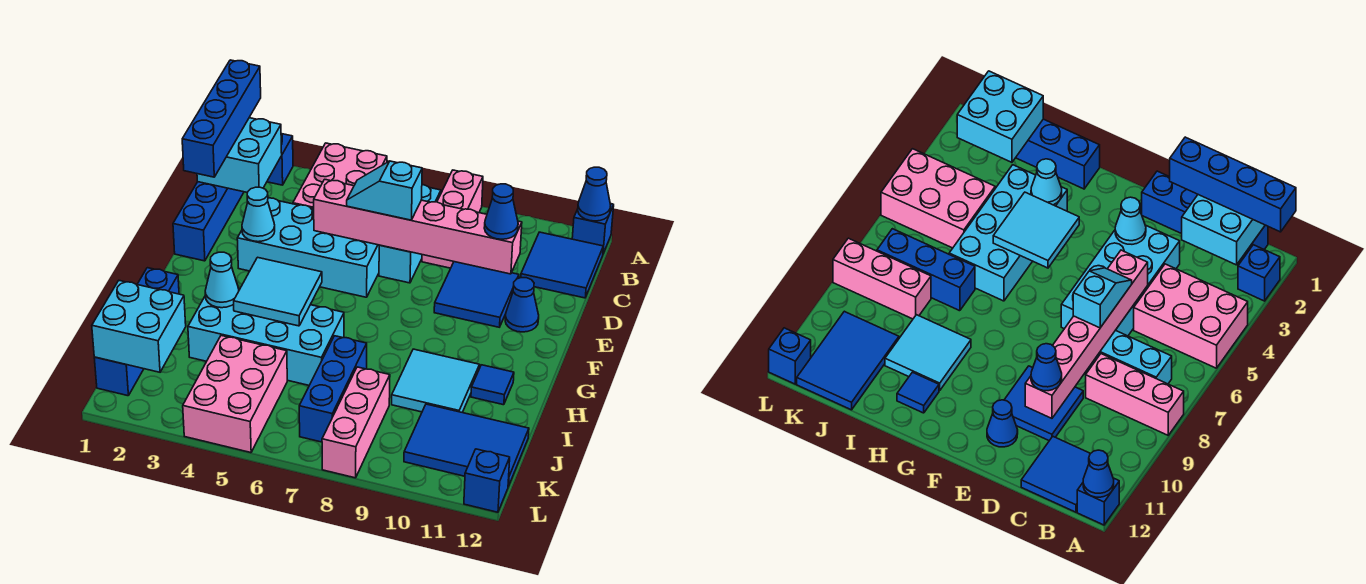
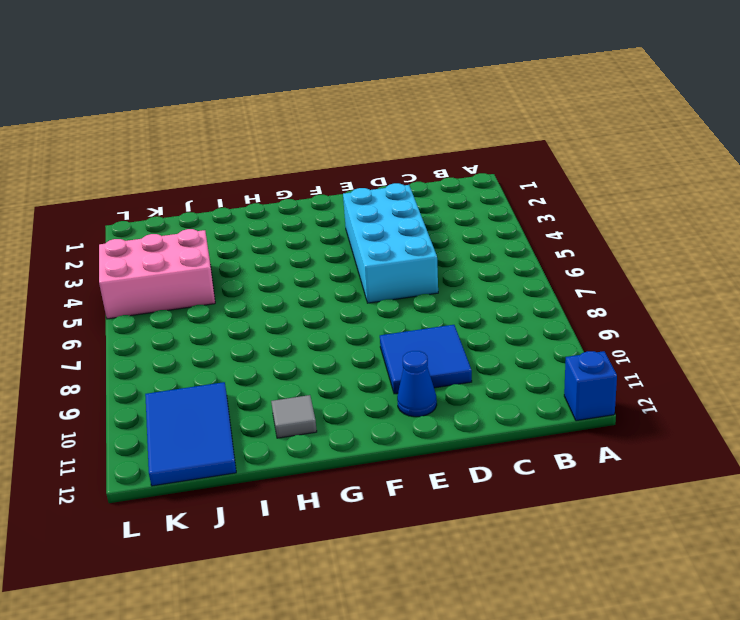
grey tile H11 level 1 -> blue tile H11 level 1
none -> blue brick A2 level 1
none -> pink brick A4:C5 level 1
none -> pink brick A8:C8 level 1

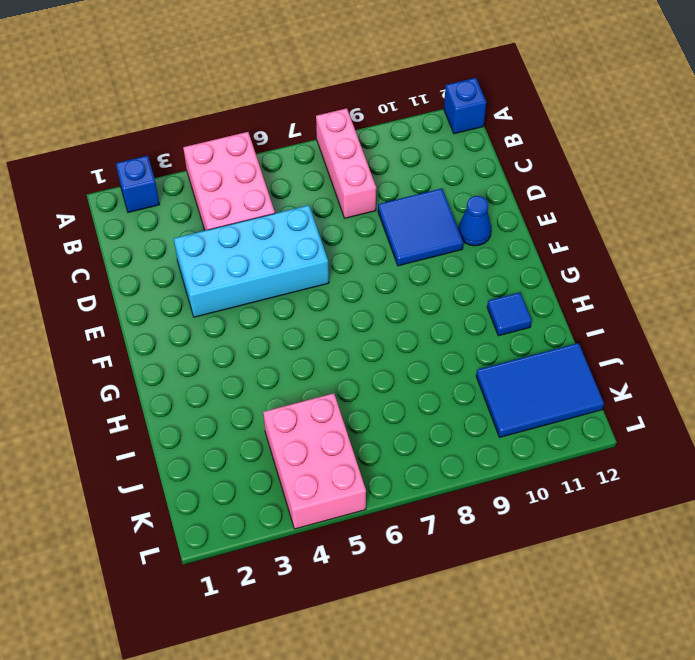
none -> blue brick B1:E1 level 1
none -> cyan brick B7:D7 level 1
none -> blue tile B11:C12 level 1

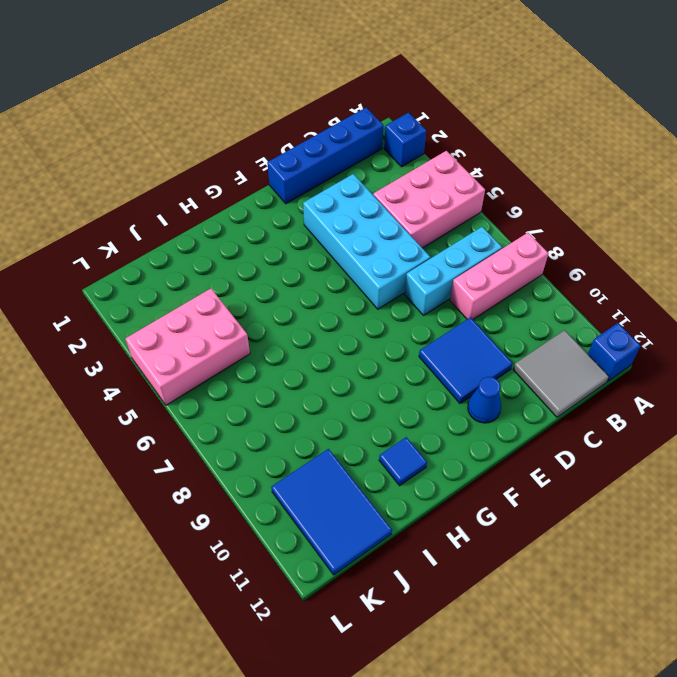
grey tile B11:C12 level 1 -> blue tile B11:C12 level 1
none -> blue brick H1:K1 level 1
none -> cyan brick H3:I6 level 1
none -> cyan tile H9:I10 level 1

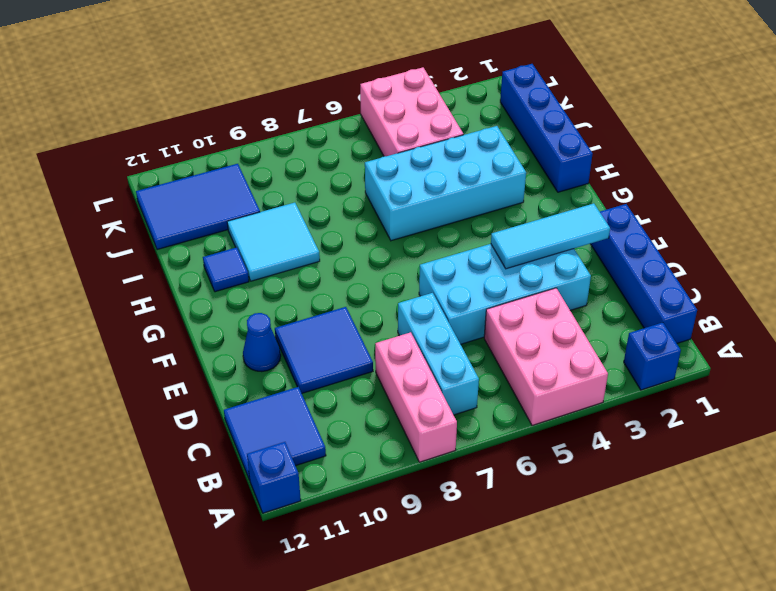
cyan tile E2:E4 level 2 -> cyan cone E3 level 2
none -> blue brick I7:K7 level 1
none -> pink brick J8:L8 level 1
none -> blue brick L12 level 1

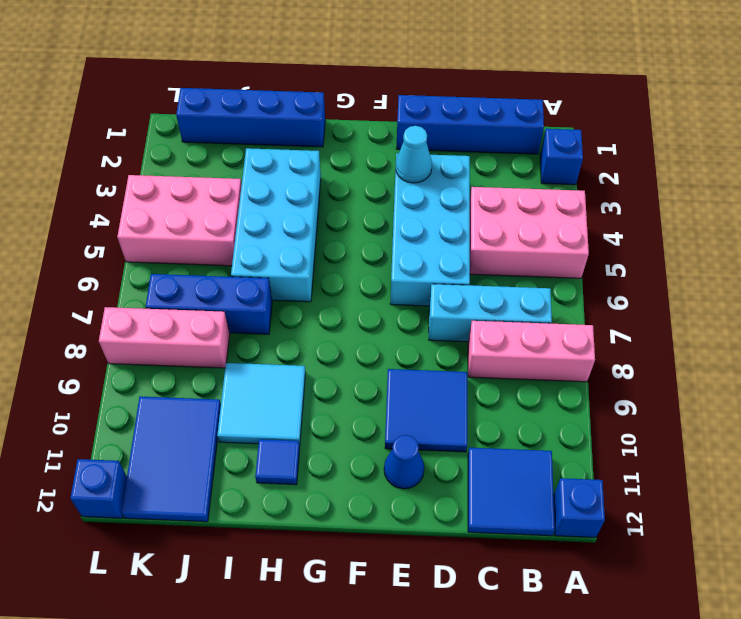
none -> blue cone A12 level 2
none -> cyan brick B1:C2 level 2
none -> pink brick D5:D10 level 2

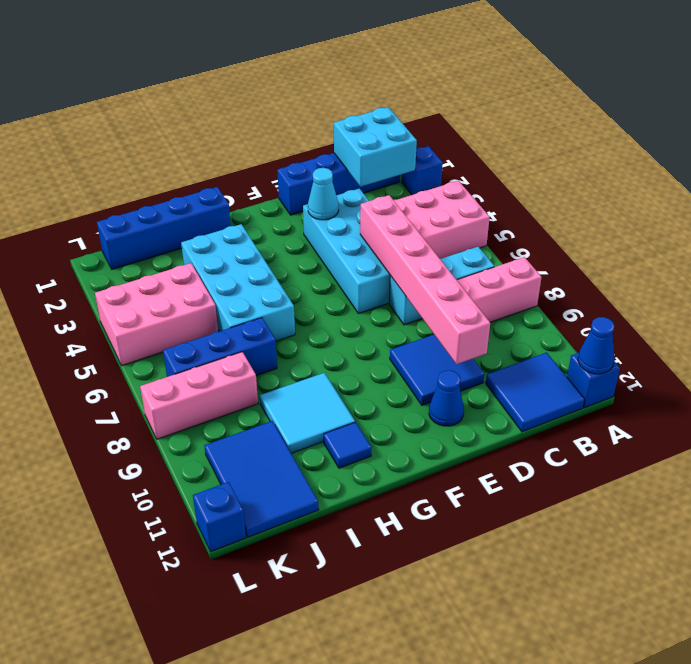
none -> cyan tile G4:H5 level 2
none -> cyan cone H3 level 2
none -> cyan brick J1:K2 level 2

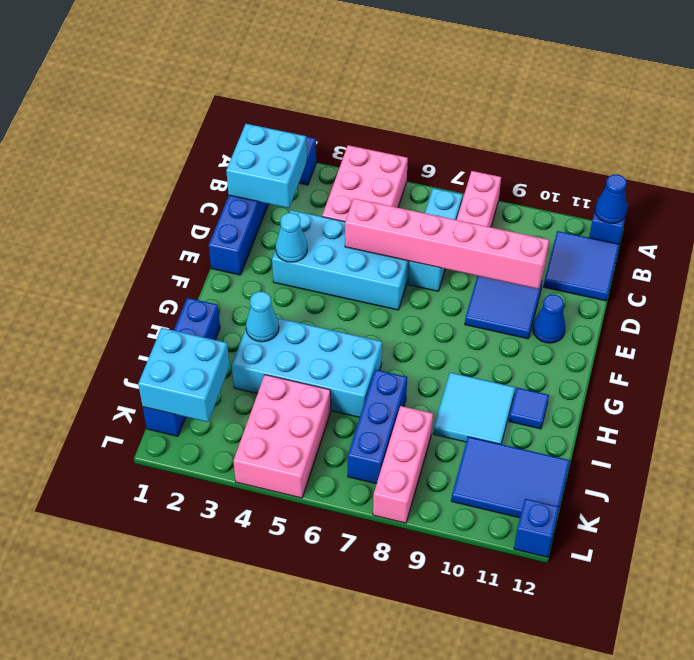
none -> cyan tile G4:H5 level 2
none -> blue brick A1:D1 level 3
none -> cyan slope D6:D7 level 3 top 7

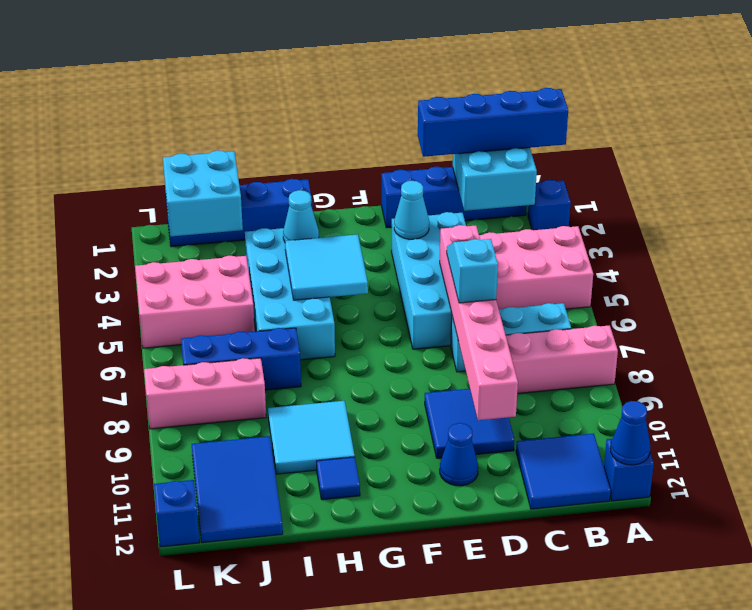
none -> blue cone D10 level 3

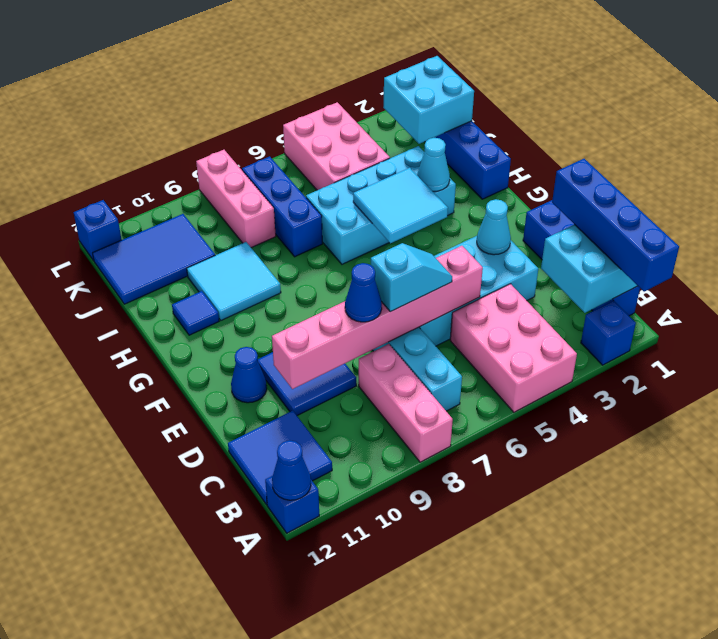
blue cone D8 level 3 -> blue cone D10 level 3

